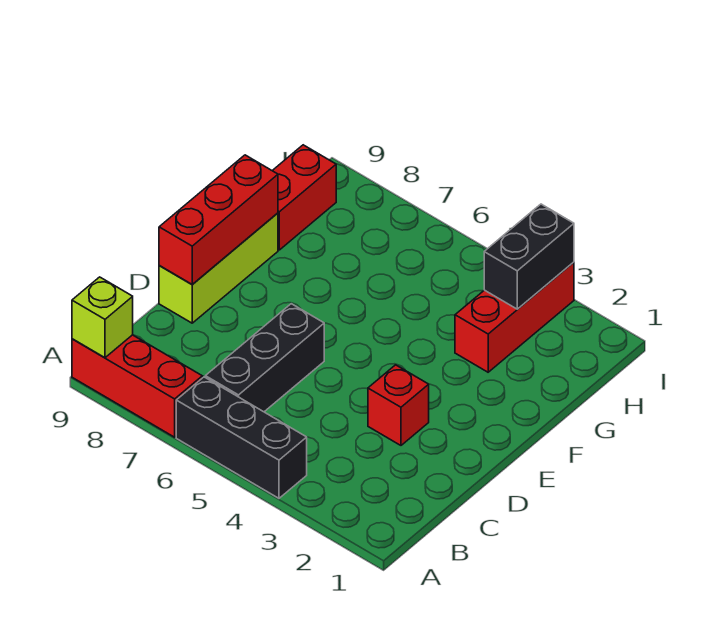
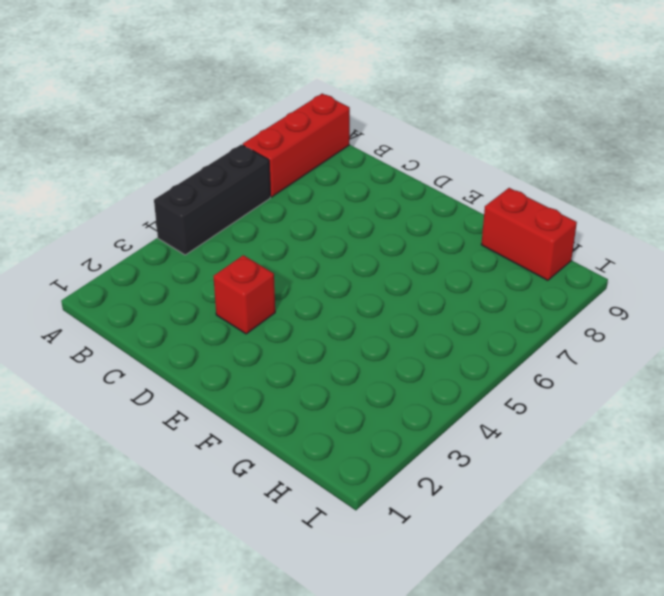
none -> black brick B6:D6 level 1
none -> lime brick D9:F9 level 1

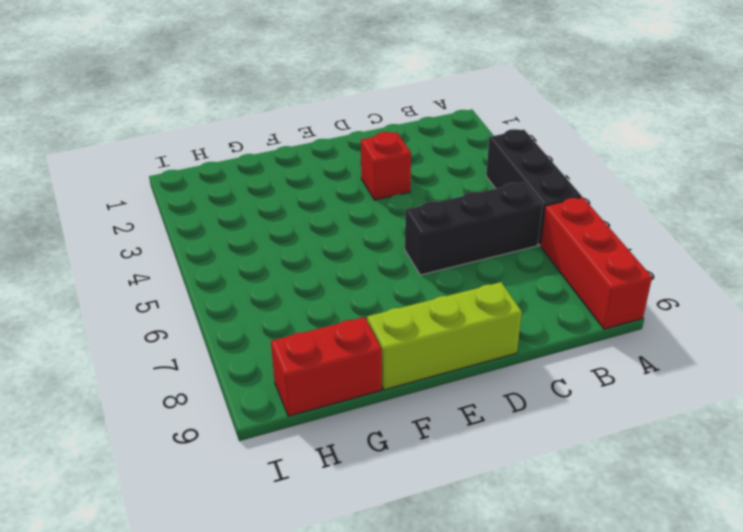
none -> red brick G3:I3 level 1
none -> lime brick A9 level 2

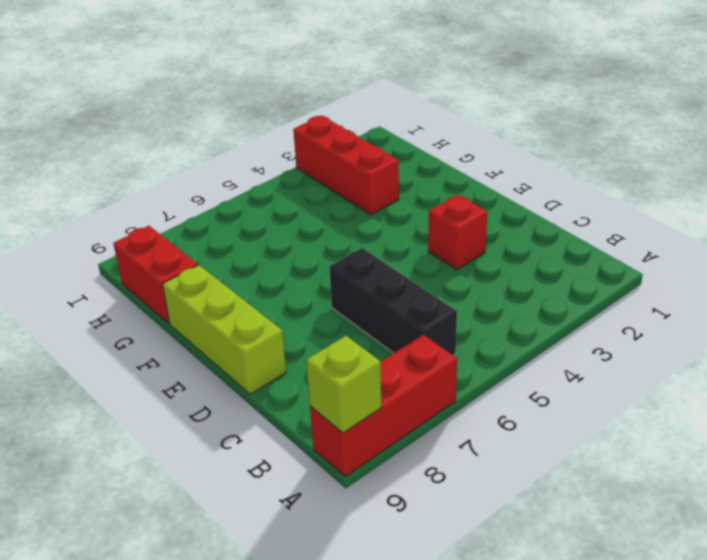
none -> black brick A4:A6 level 1
none -> red brick D9:F9 level 2

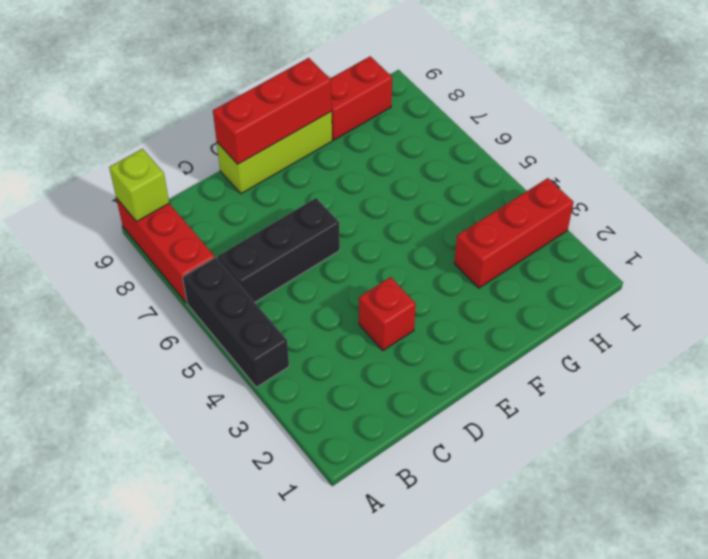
none -> black brick H3:I3 level 2

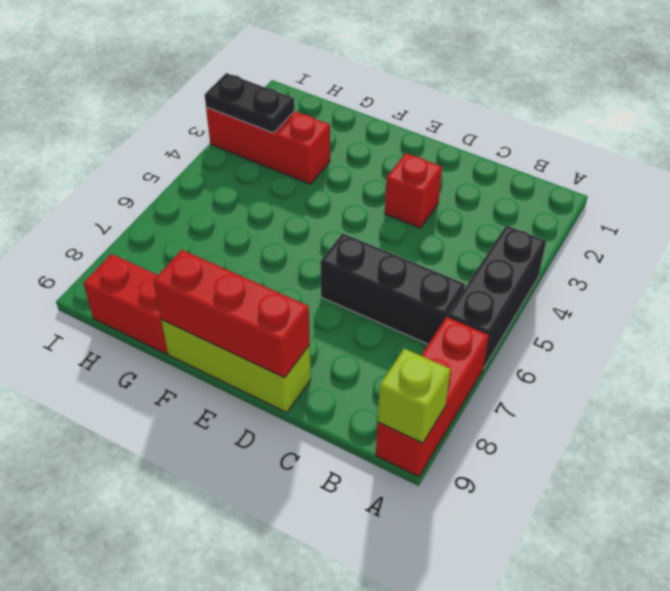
black plate H3:I3 level 2 -> black brick H3:I3 level 2

